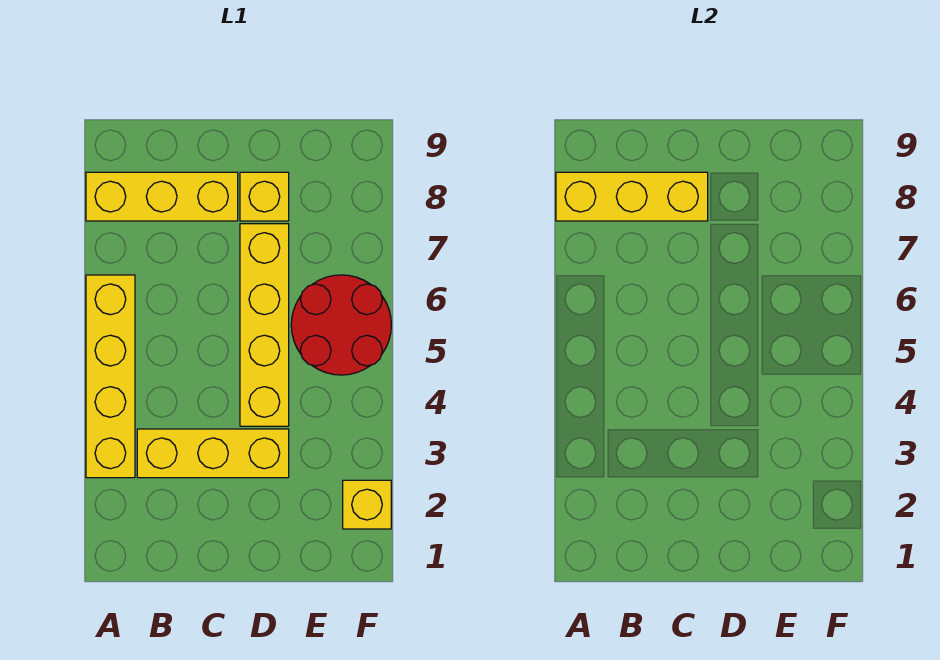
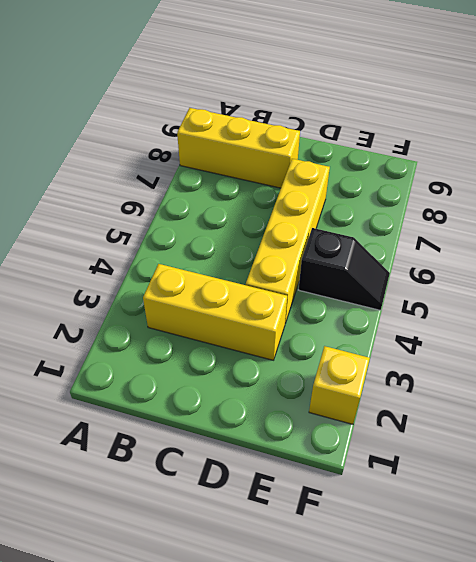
black slope E5:F5 level 1 top E -> red round brick E5:F6 level 1
none -> yellow brick A3:A6 level 1
none -> yellow brick D8 level 1

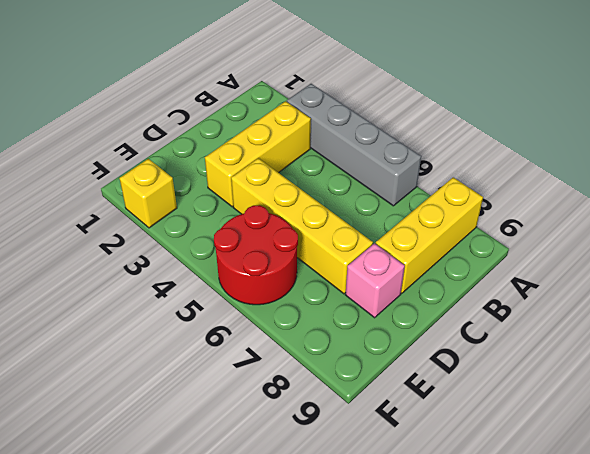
grey brick A3:A6 level 1 -> yellow brick A3:A6 level 1
pink brick D8 level 1 -> yellow brick D8 level 1
none -> yellow brick A8:C8 level 2

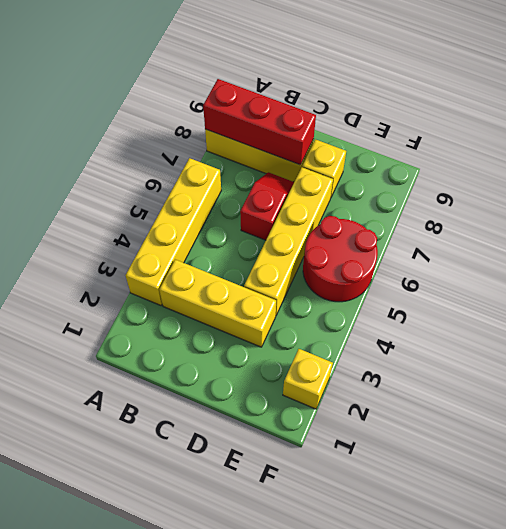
red brick A8:C8 level 2 -> yellow brick A8:C8 level 2
red slope C6:C7 level 1 top 6 -> none

